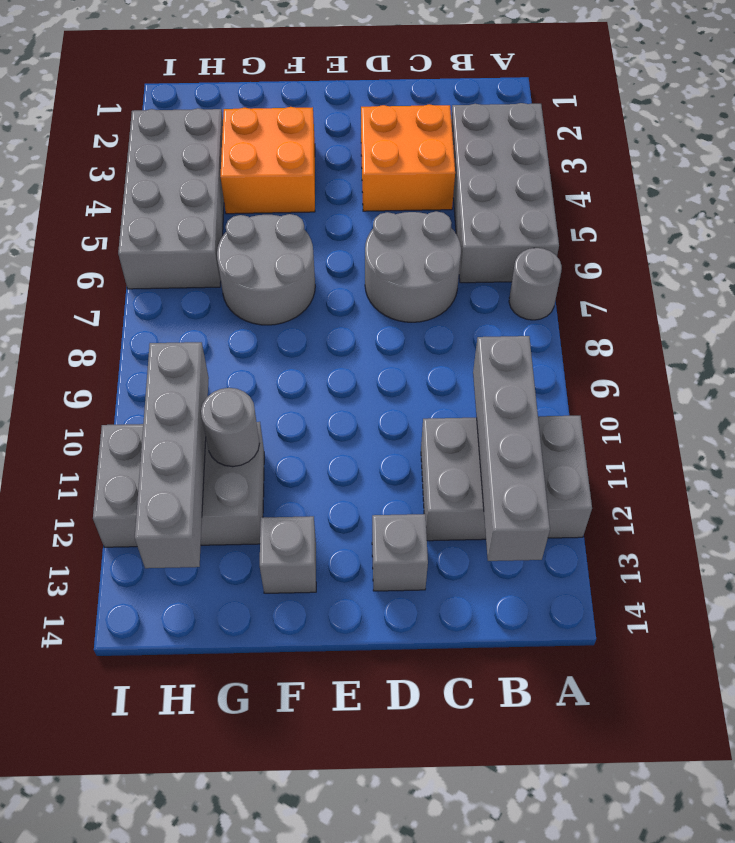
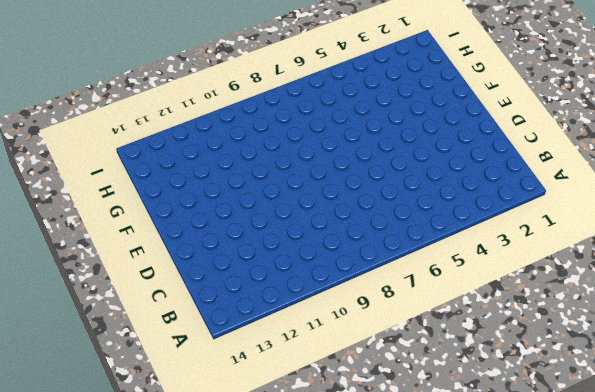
none -> grey brick A3:B6 level 1
none -> grey round brick A7 level 1
none -> grey brick A11:C12 level 1

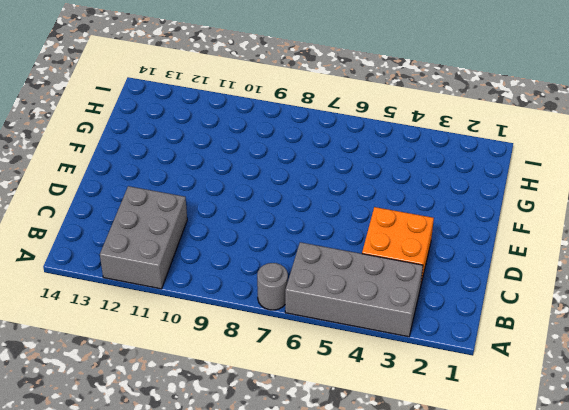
none -> grey round brick C6:D7 level 1
none -> grey brick D13 level 1
none -> orange brick F3:G4 level 1

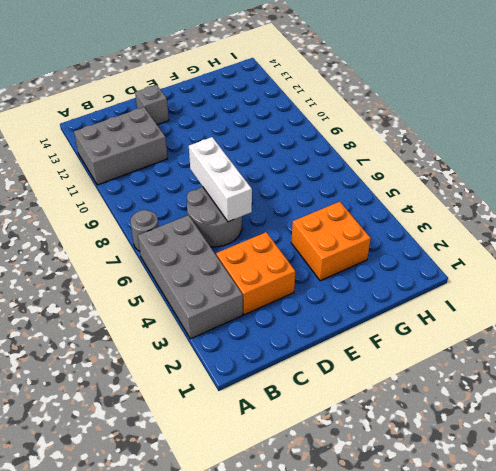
white brick D6:D8 level 2 -> none
none -> grey round brick F6:G7 level 1
none -> grey brick F13 level 1
none -> grey brick G11:I12 level 1

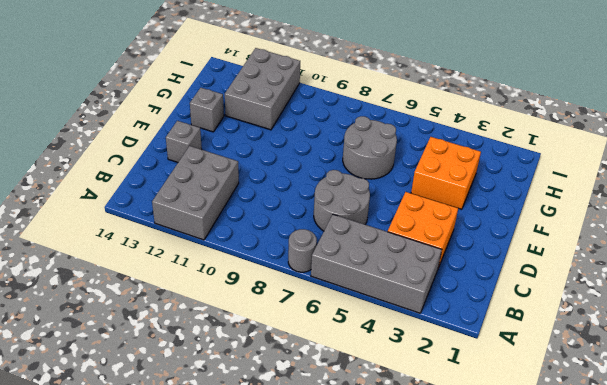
none -> grey brick H3:I6 level 1
none -> grey brick B10:B13 level 2
none -> grey round brick G11 level 2

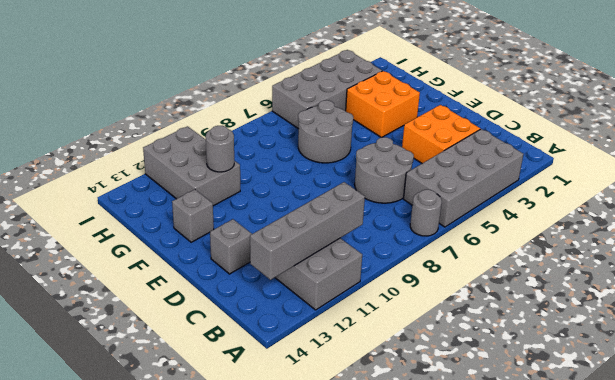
none -> grey brick H10:H13 level 2

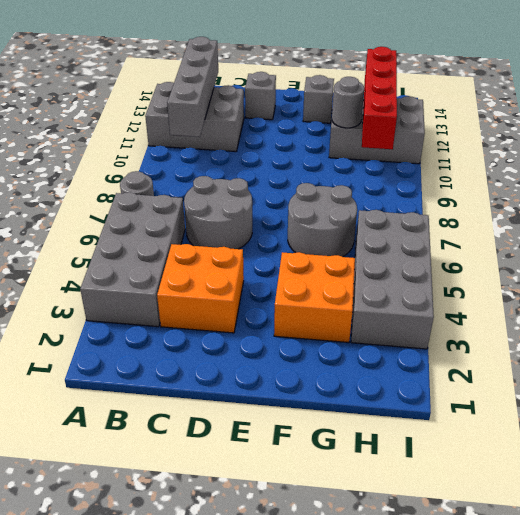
red brick H10:H13 level 2 -> grey brick H10:H13 level 2

